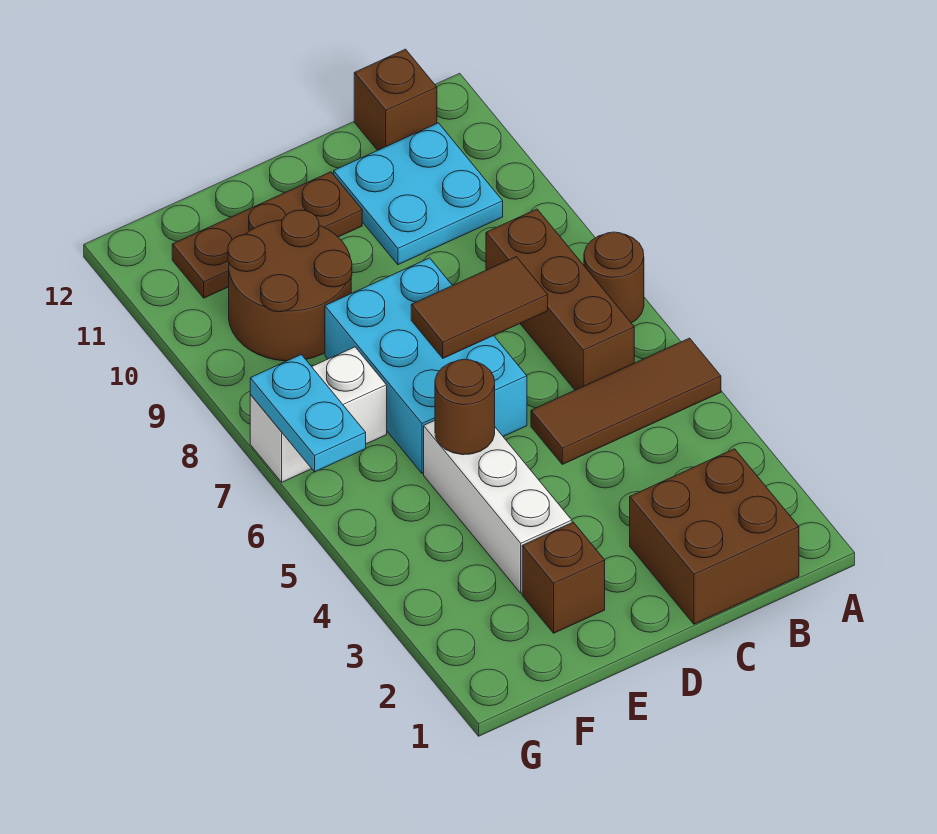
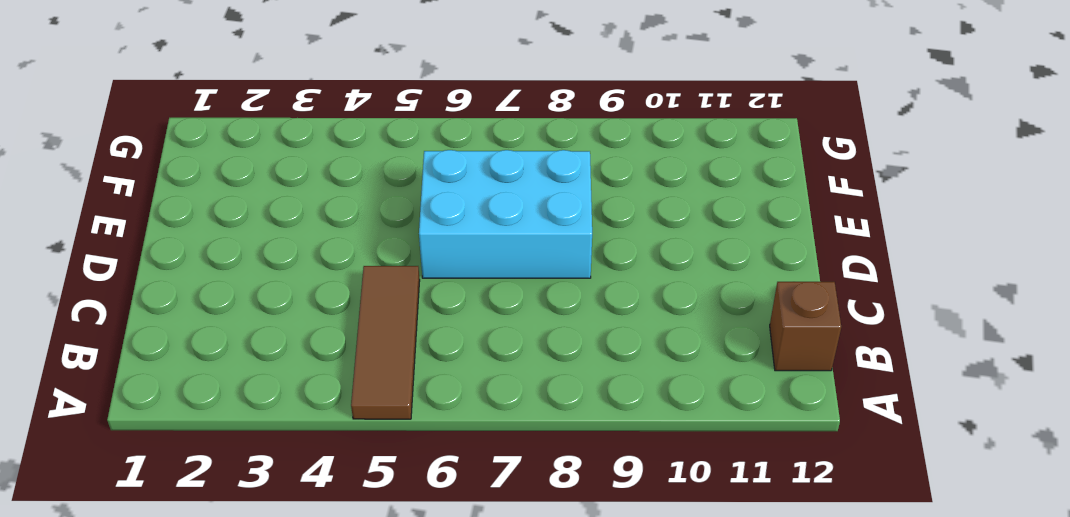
none -> brown round brick A7 level 1
none -> brown brick B1:C2 level 1
none -> brown brick B6:B8 level 1

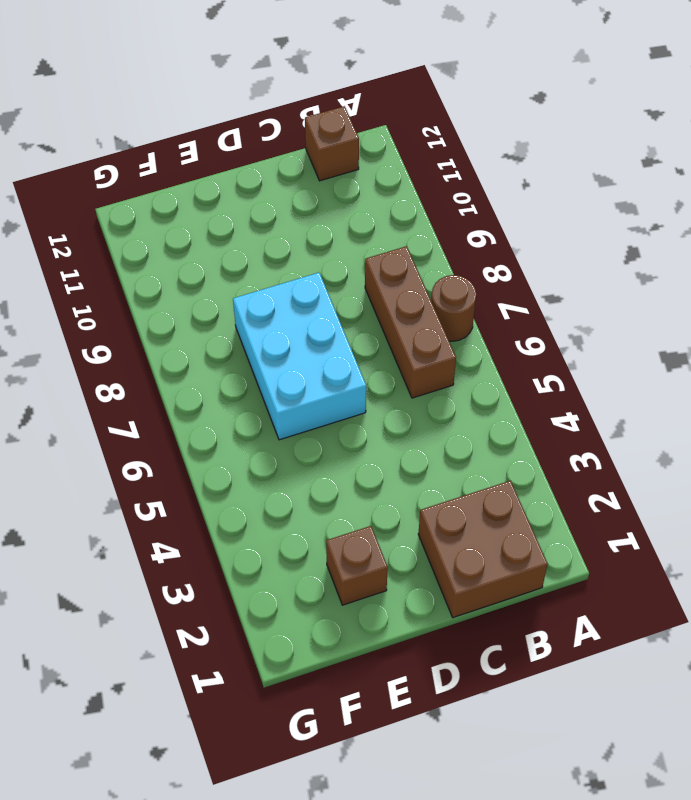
none -> brown tile A5:C5 level 1
none -> cyan plate B10:C11 level 1
none -> brown plate D11:F11 level 1

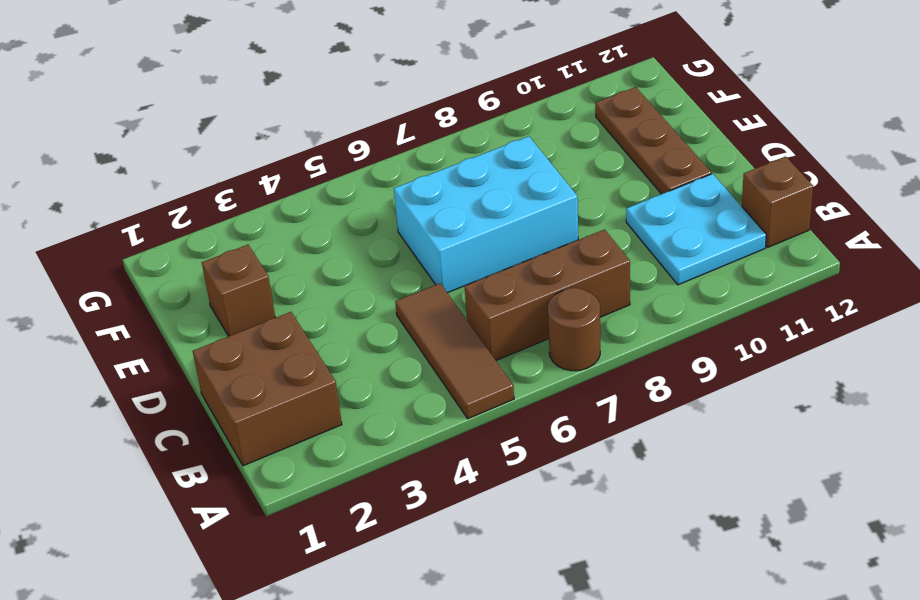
none -> white brick E3:E5 level 1
none -> brown round brick E9:F10 level 1
none -> white brick F7:G7 level 1

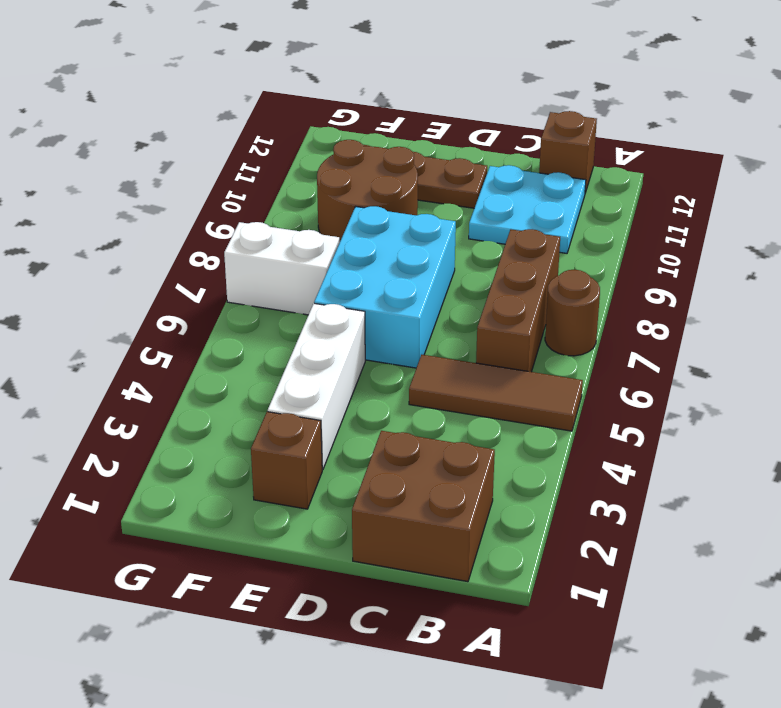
none -> brown tile C7:D7 level 2
none -> brown round brick E5 level 2
none -> cyan plate G6:G7 level 2

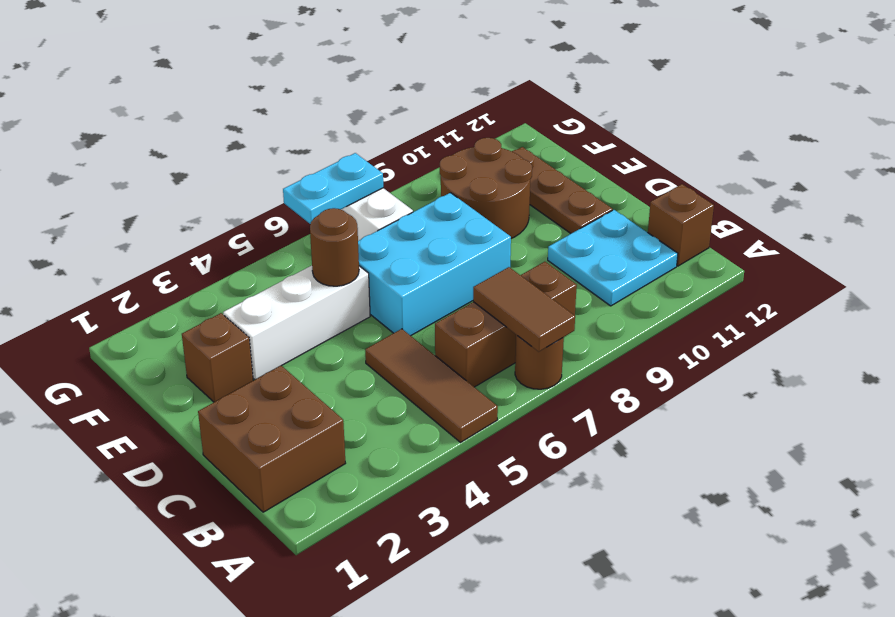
brown tile A7:B7 level 2 -> brown tile C7:D7 level 2

